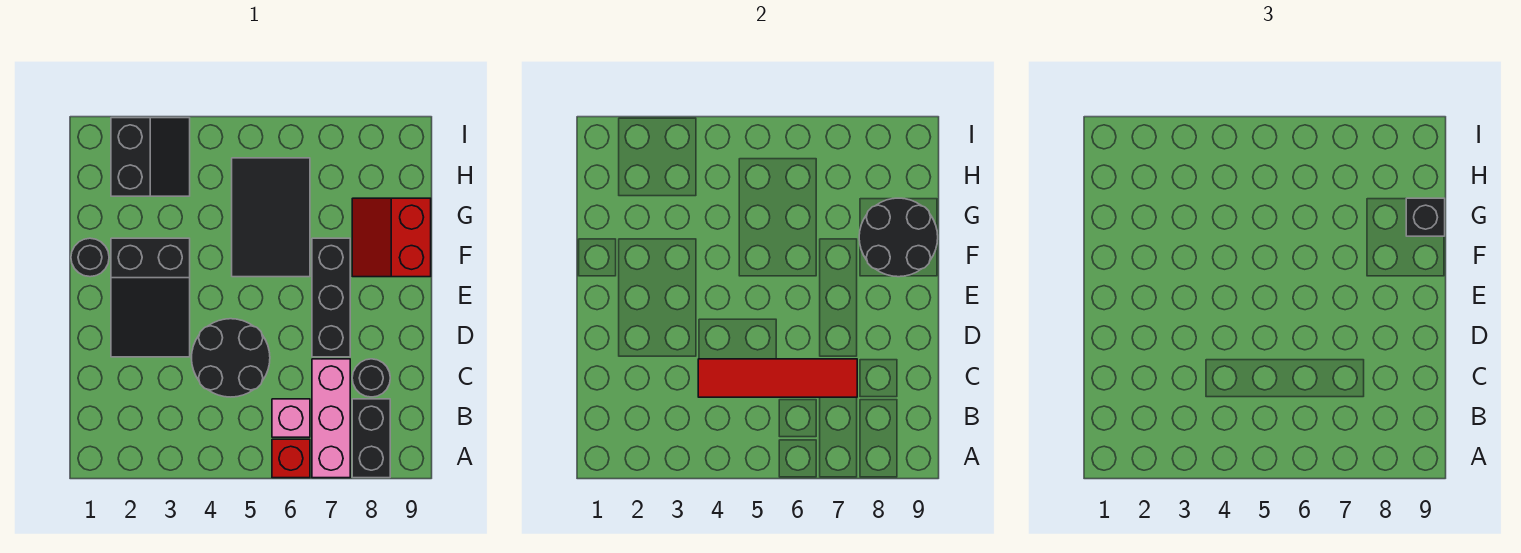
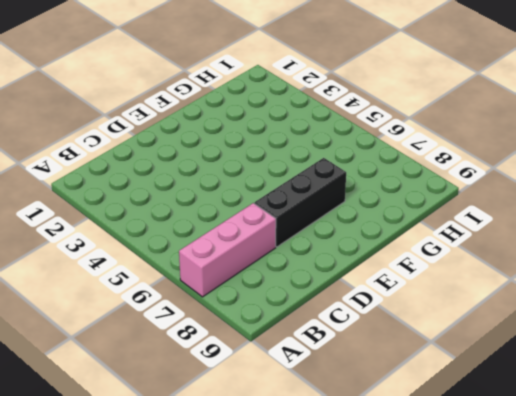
none -> red brick A6 level 1
none -> black brick A8:B8 level 1
none -> pink brick B6 level 1

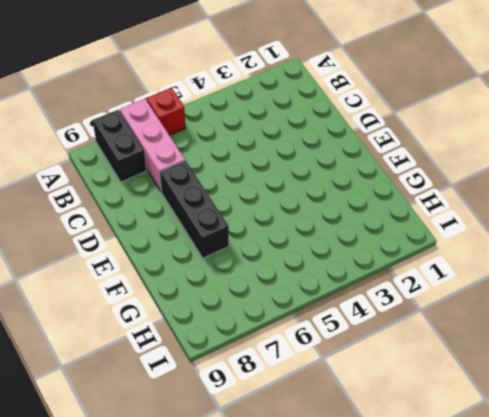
none -> pink brick B6 level 1
none -> black round brick C4:D5 level 1
none -> black round brick C8 level 1

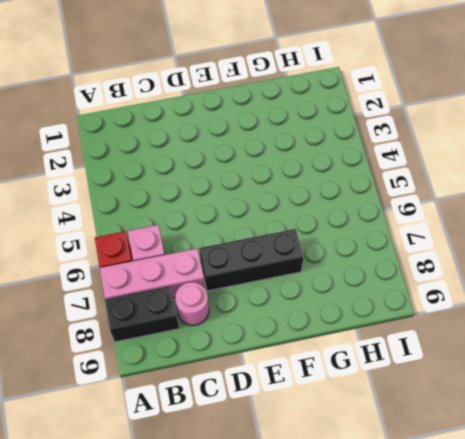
pink round brick C8 level 1 -> black round brick C8 level 1
none -> black round brick C4:D5 level 1
none -> black slope D2:F3 level 1 top F
none -> black round brick F1 level 1

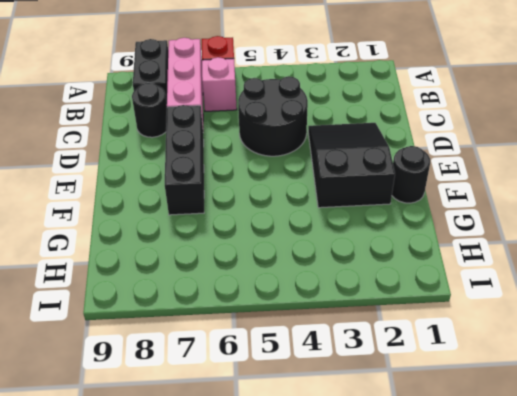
none -> black tile F5:H6 level 1
none -> red slope F8:G9 level 1 top 9
none -> black slope H2:I3 level 1 top 2

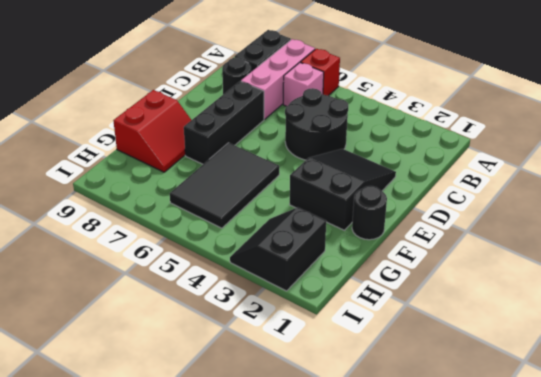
none -> red tile C4:C7 level 2
none -> black round brick F8:G9 level 2
none -> black brick G9 level 3

